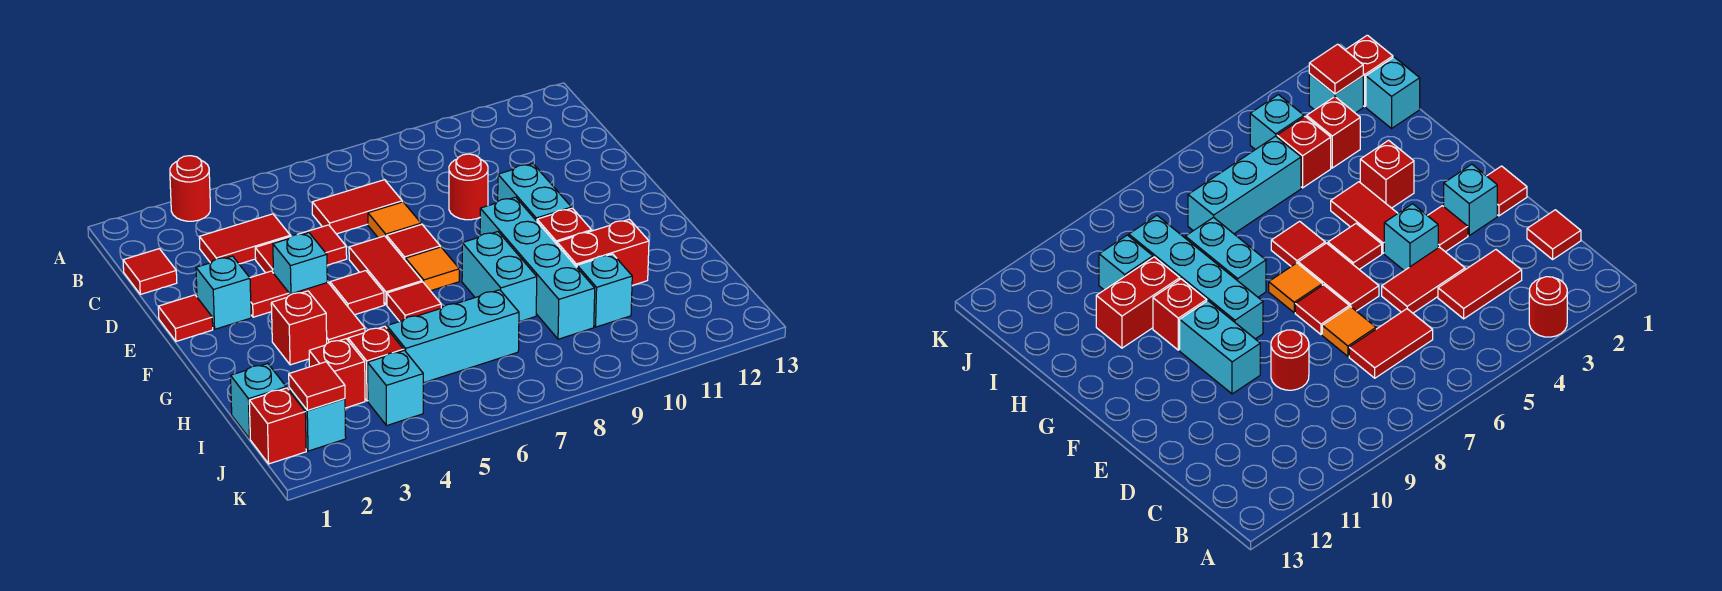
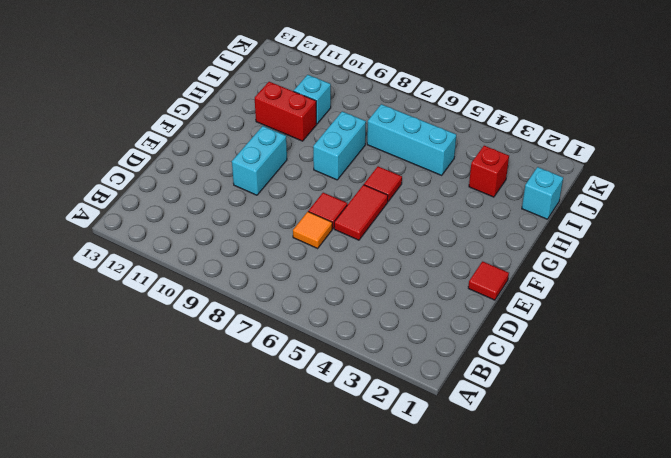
none -> red round brick A3 level 1
none -> red tile C1 level 1
none -> red tile C3:C4 level 1
none -> red tile C6:C7 level 1

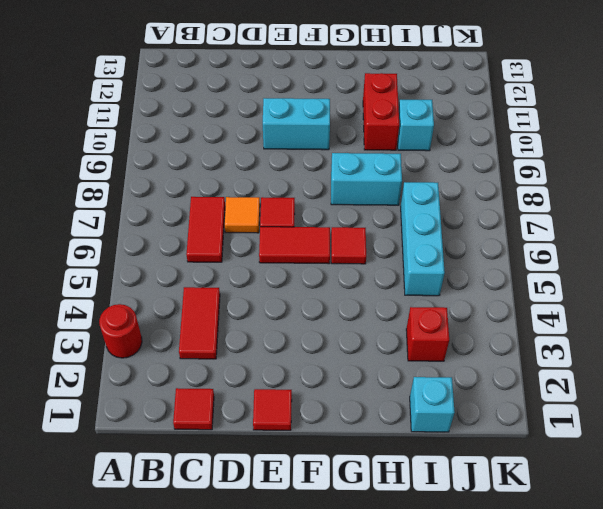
none -> red tile D4:D5 level 1
none -> red round brick D9 level 1
none -> cyan brick E2 level 1
none -> red tile E3 level 1

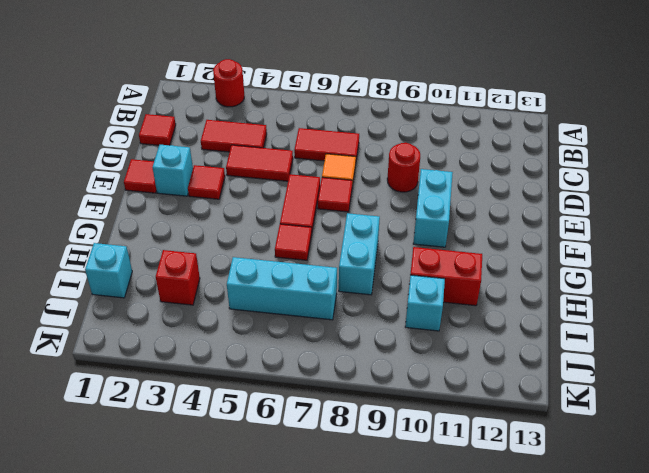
none -> cyan brick E4 level 1
none -> red tile F4:G4 level 1
none -> red tile F5 level 1
none -> orange tile F7 level 1

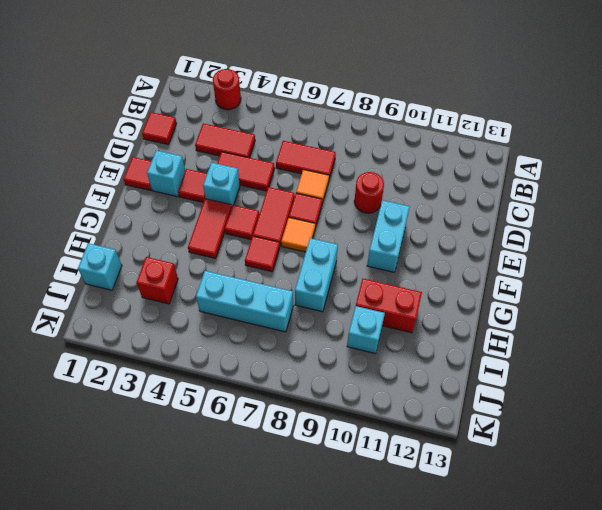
none -> cyan brick F9:I9 level 1
none -> red brick G3 level 1
none -> red brick G10 level 1
none -> red brick I4 level 1

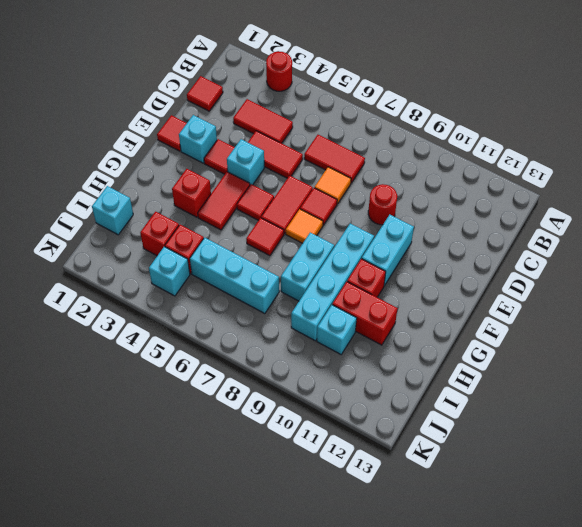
none -> red brick J1 level 1
none -> cyan brick J2 level 1
none -> red tile J2 level 2

